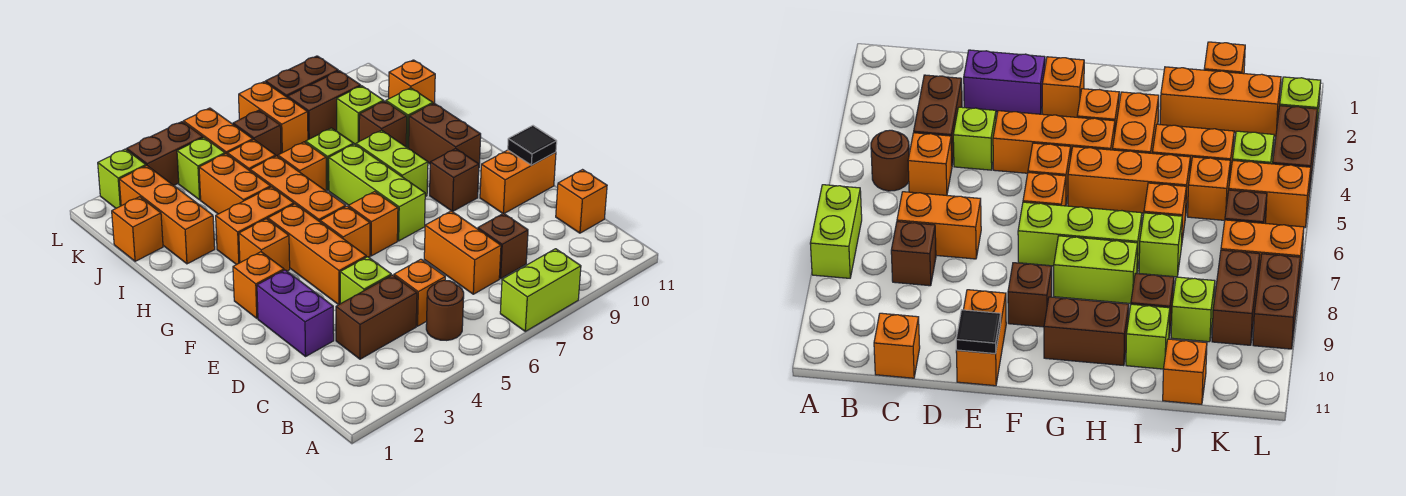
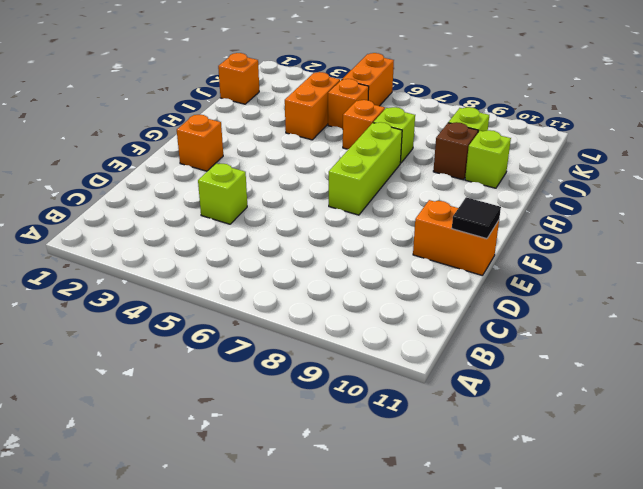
none -> lime brick A7:A8 level 1
none -> brown round brick B5 level 1
none -> brown brick C3:C4 level 1
none -> orange brick C5 level 1

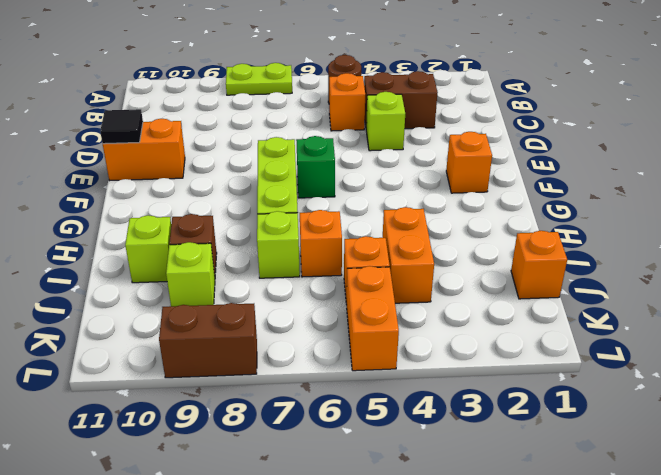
lime plate A7:A8 level 1 -> lime brick A7:A8 level 1
green brick F6 level 1 -> orange brick F6 level 1
none -> orange brick C7:D7 level 1
none -> brown brick C8 level 1
none -> orange brick C11 level 1
none -> purple brick D2:E2 level 1

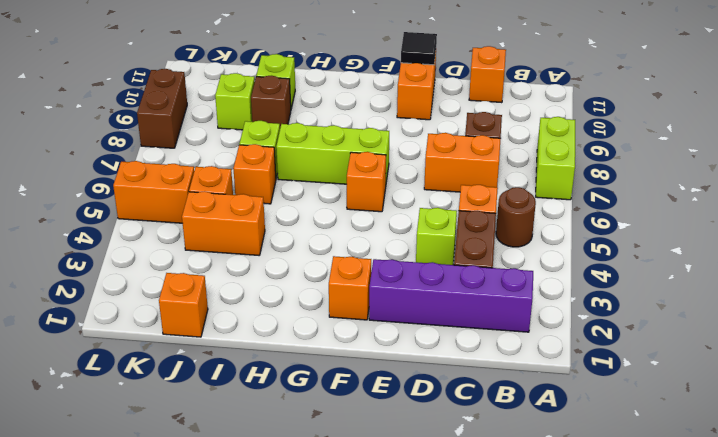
purple brick B2:E2 level 1 -> purple brick D2:E2 level 1
none -> orange brick E4:G4 level 1
none -> orange brick F5 level 1
none -> brown brick F9 level 1
none -> orange brick G3 level 1

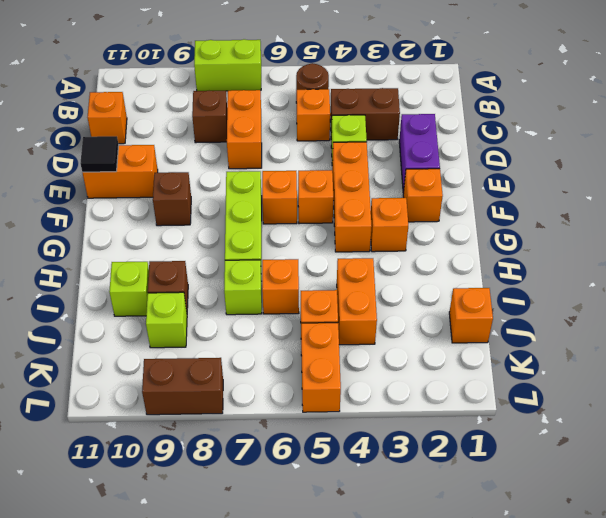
none -> orange brick G5:I5 level 1
none -> lime brick G8:H8 level 1
none -> brown brick G10:H10 level 1
none -> orange brick H3:H4 level 1

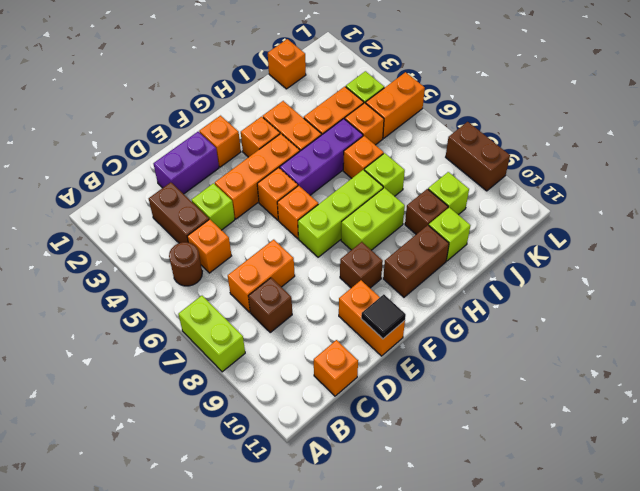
purple brick G5:I5 level 1 -> orange brick G5:I5 level 1
none -> orange brick I2:K2 level 1
none -> orange brick J11 level 1
none -> brown brick K6 level 1
none -> orange brick K7:L7 level 1

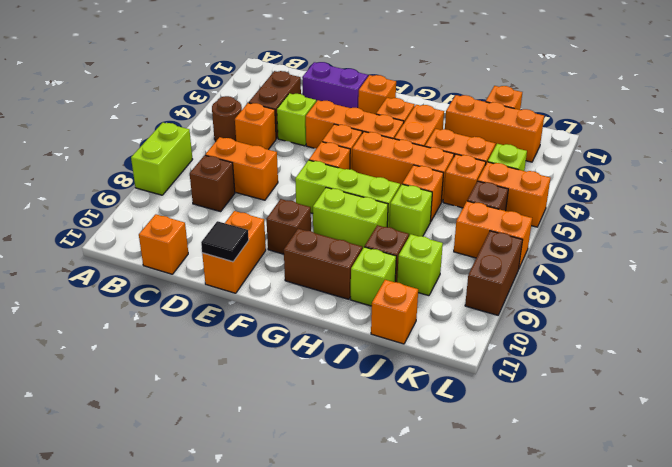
none -> brown brick K8:K9 level 1
none -> lime brick L2 level 1
none -> brown brick L3:L4 level 1

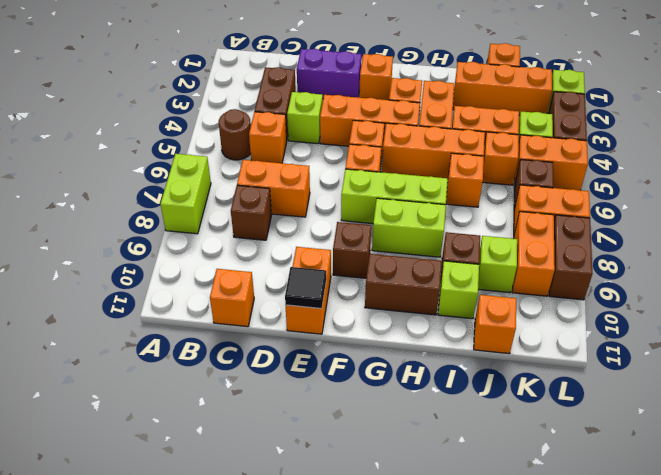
orange brick K8:K9 level 1 -> brown brick K8:K9 level 1
none -> lime brick I7 level 1

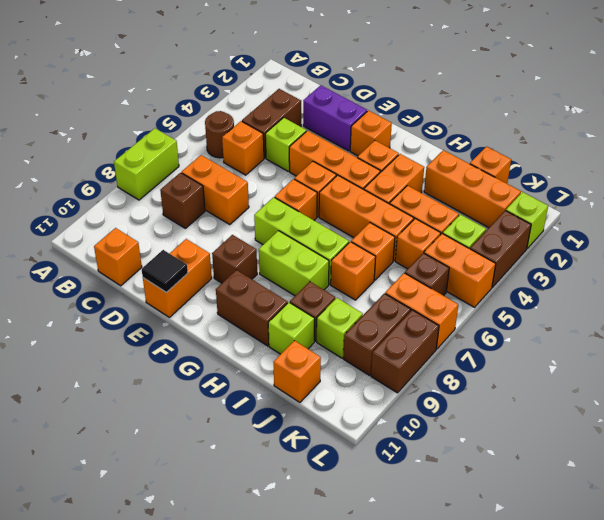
orange brick I7 level 1 -> lime brick I7 level 1

